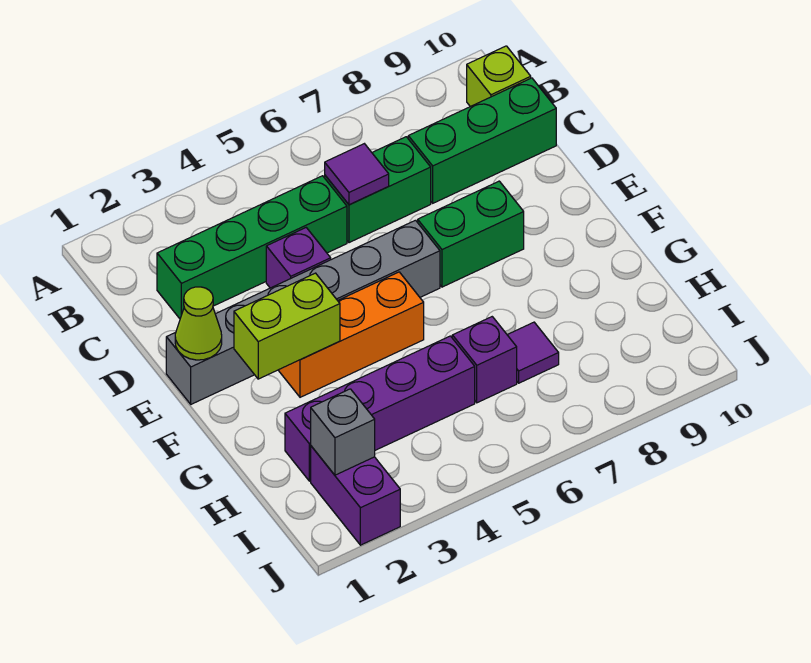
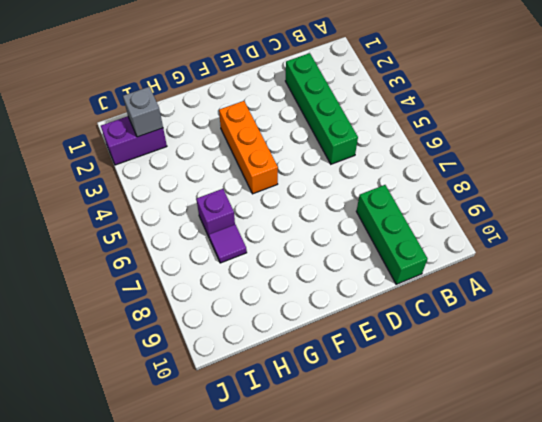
none -> lime brick B10 level 1
none -> green brick C6:C7 level 1
none -> purple brick D4 level 1

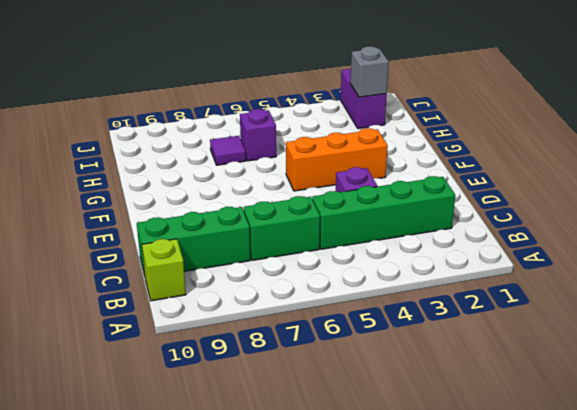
none -> grey brick E1:E6 level 1
none -> green brick E7:E8 level 1
none -> purple brick H2:H5 level 1

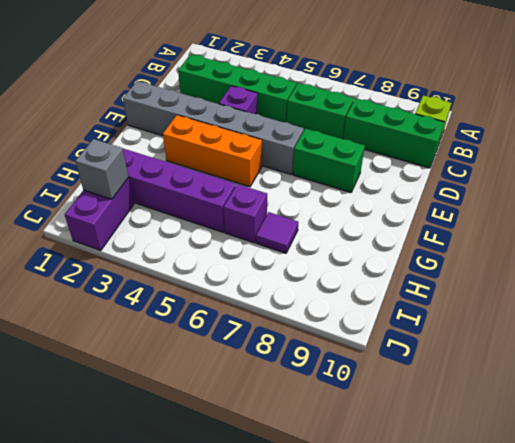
none -> purple tile C6 level 2
none -> lime cone E1 level 2
none -> lime brick F2:F3 level 2

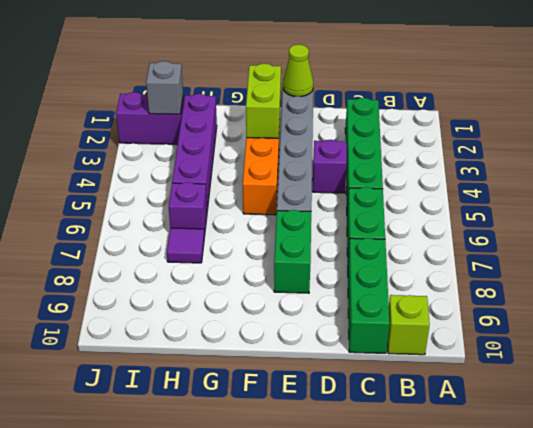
none -> purple tile C6 level 2

